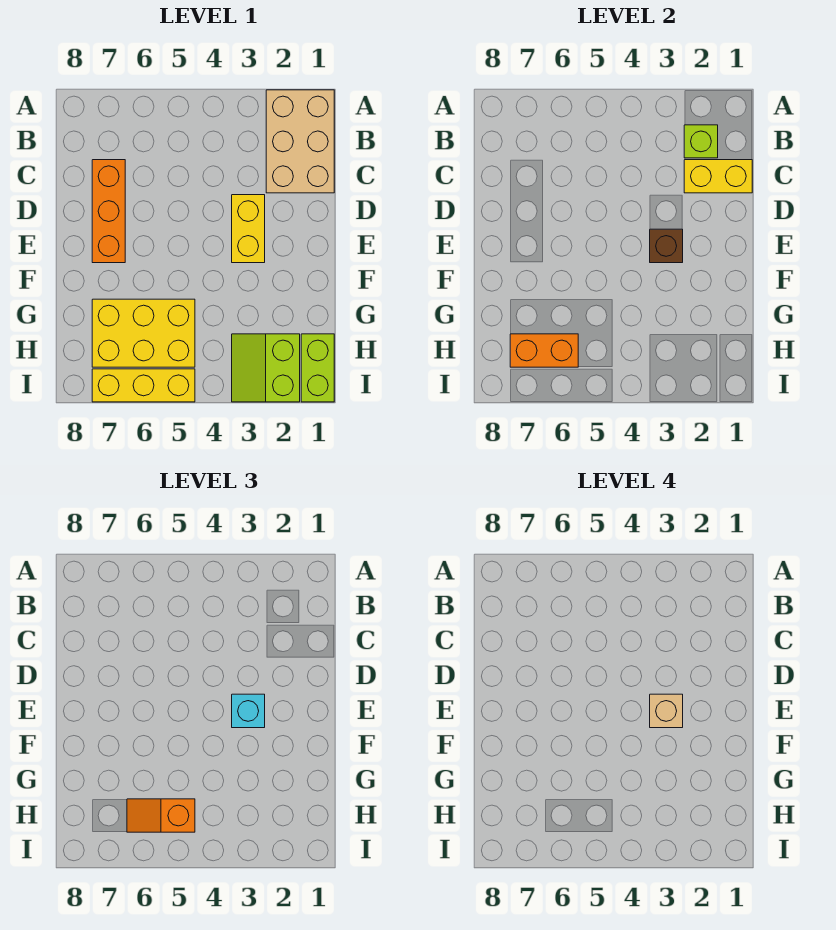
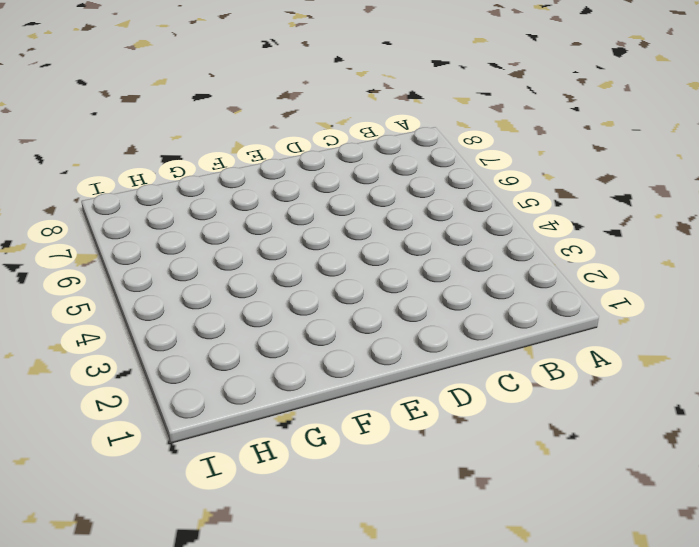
none -> tan brick A1:C2 level 1
none -> orange brick C7:E7 level 1
none -> yellow brick D3:E3 level 1

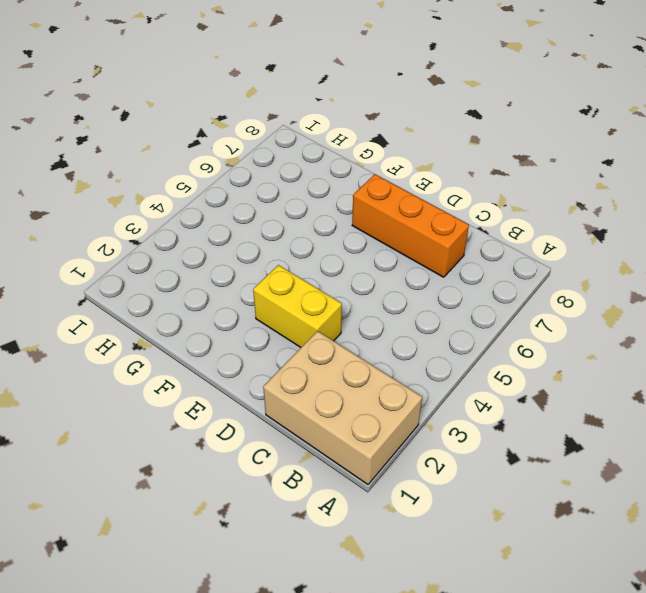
none -> yellow brick G5:H7 level 1
none -> lime brick H1:I1 level 1
none -> lime slope H2:I3 level 1 top 2

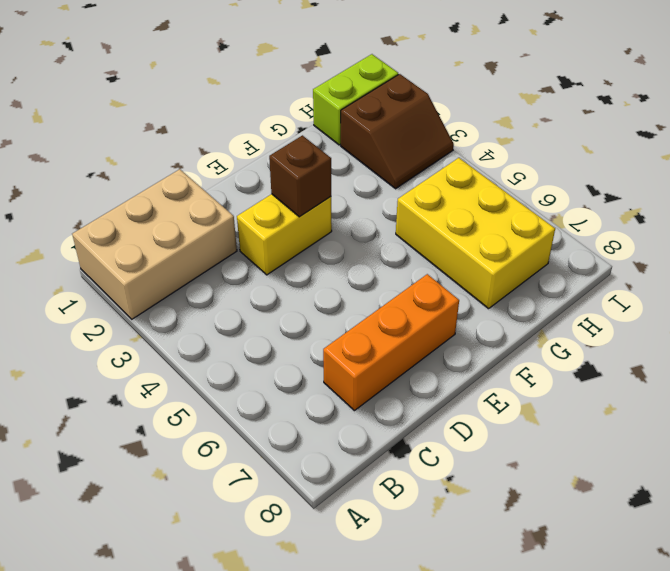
brown slope H2:I3 level 1 top 2 -> lime slope H2:I3 level 1 top 2
none -> yellow brick I5:I7 level 1
none -> lime brick B2 level 2
none -> yellow brick C1:C2 level 2

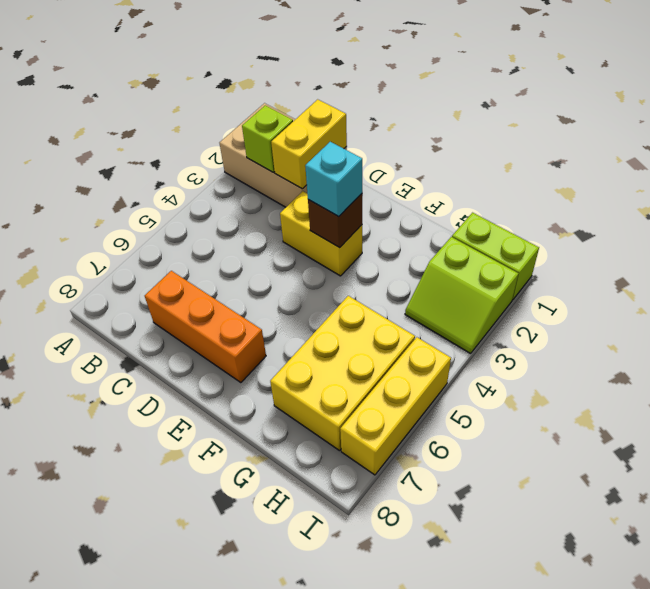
none -> orange brick H6:H7 level 2
none -> orange slope H5:H6 level 3 top 5
none -> tan brick E3 level 4

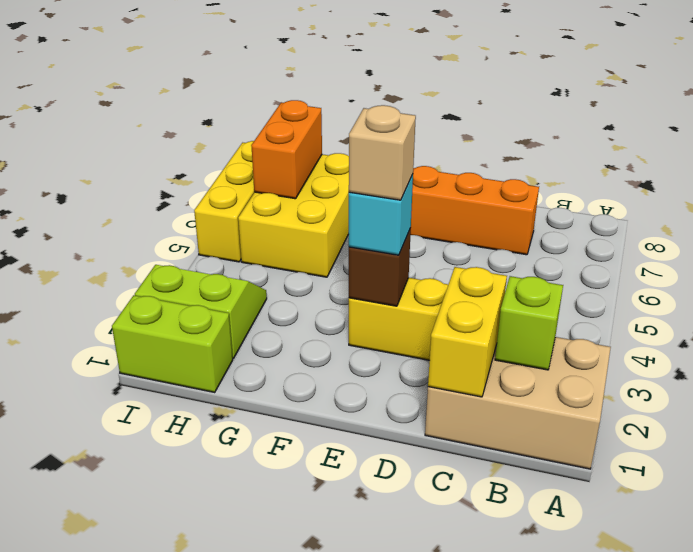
none -> orange slope H5:H6 level 3 top 5

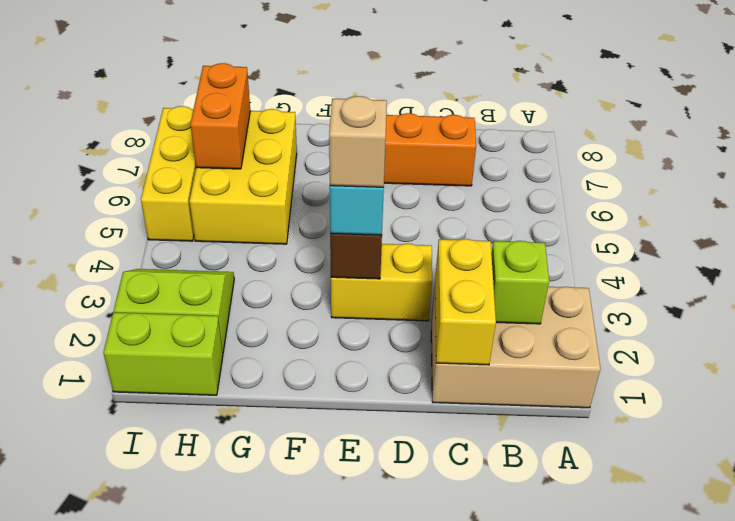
none -> orange slope H5:H6 level 3 top 5

